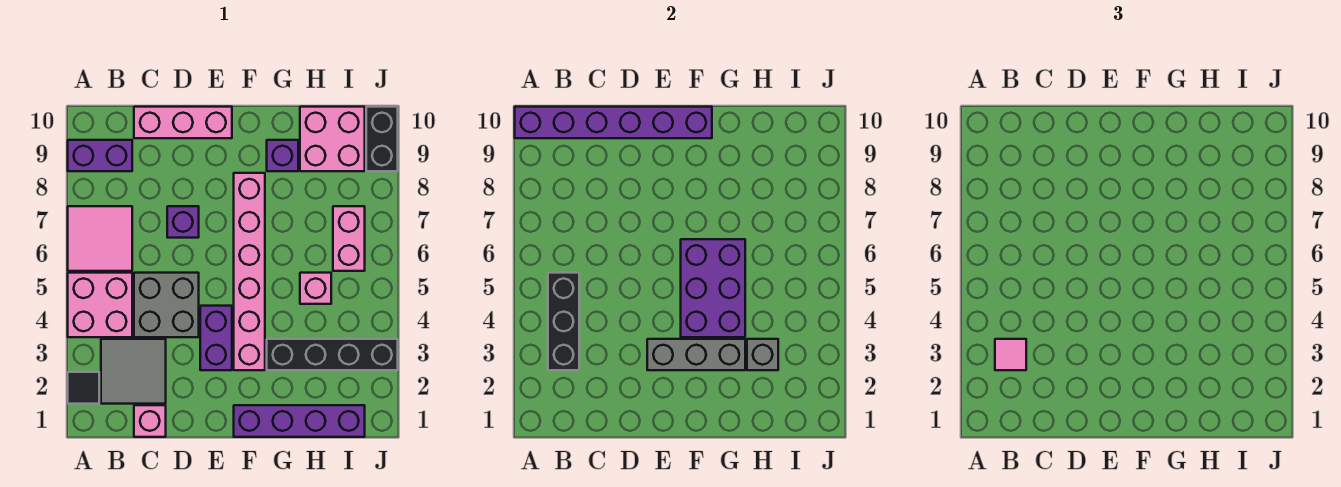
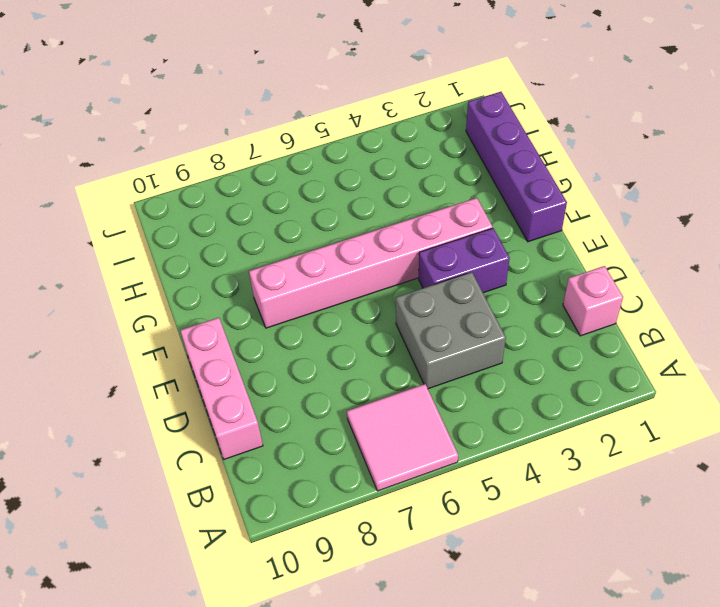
none -> black tile A2 level 1
none -> pink brick A4:B5 level 1
none -> purple brick A9:B9 level 1

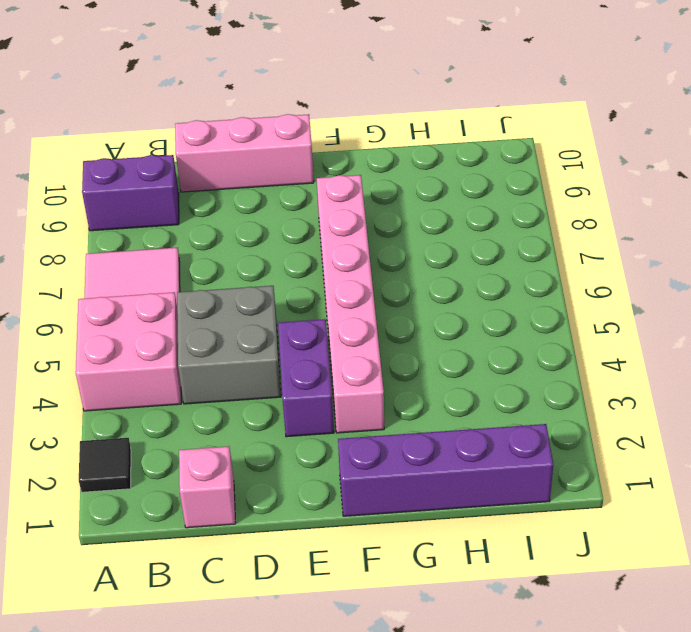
none -> grey tile B2:C3 level 1
none -> purple brick D7 level 1
none -> black brick G3:J3 level 1

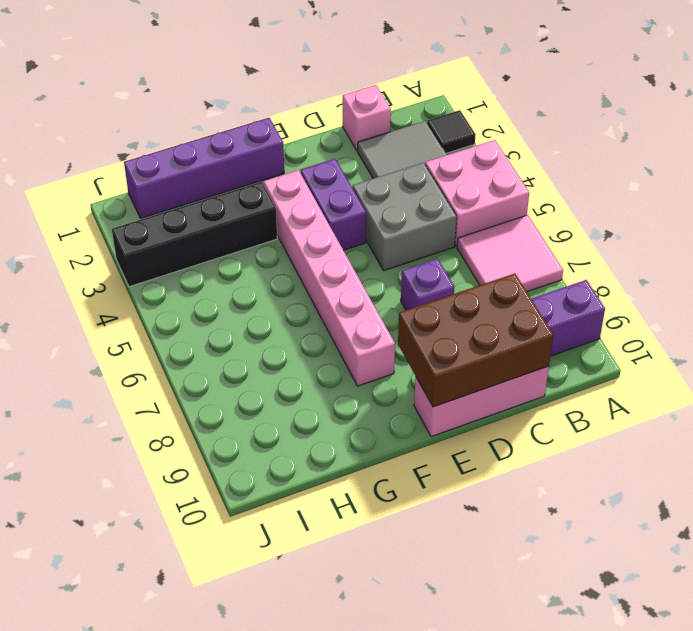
brown brick C9:E10 level 2 -> purple brick A10:F10 level 2
none -> purple brick G9 level 1
none -> pink brick H5 level 1
none -> pink brick H9:I10 level 1

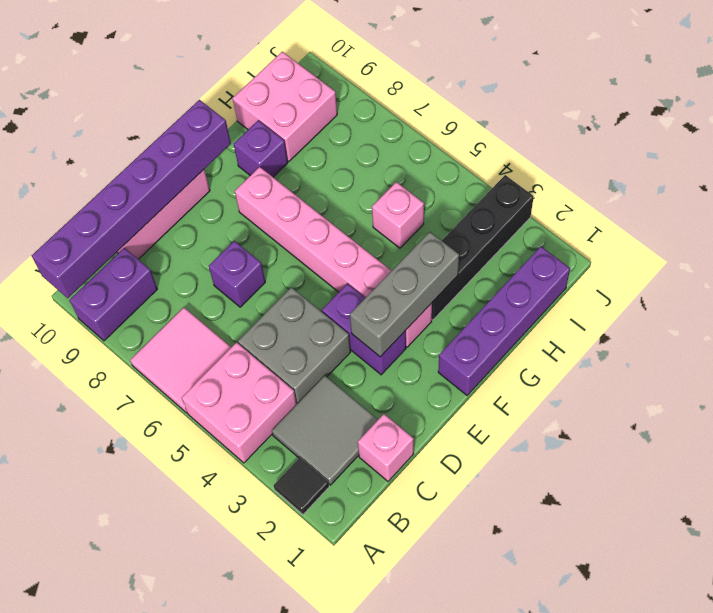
none -> pink brick I6:I7 level 1
none -> black brick J9:J10 level 1
none -> black brick B3:B5 level 2

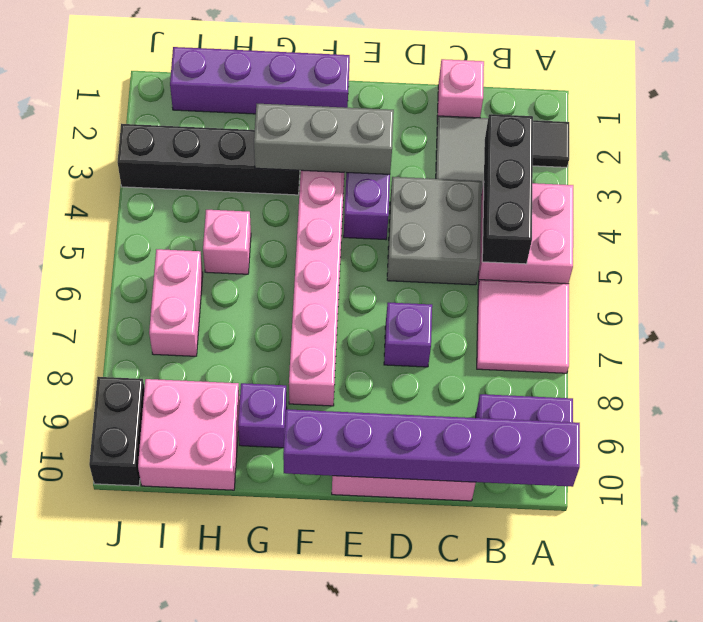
none -> purple brick F4:G6 level 2
none -> grey brick H3 level 2
none -> pink tile B3 level 3

